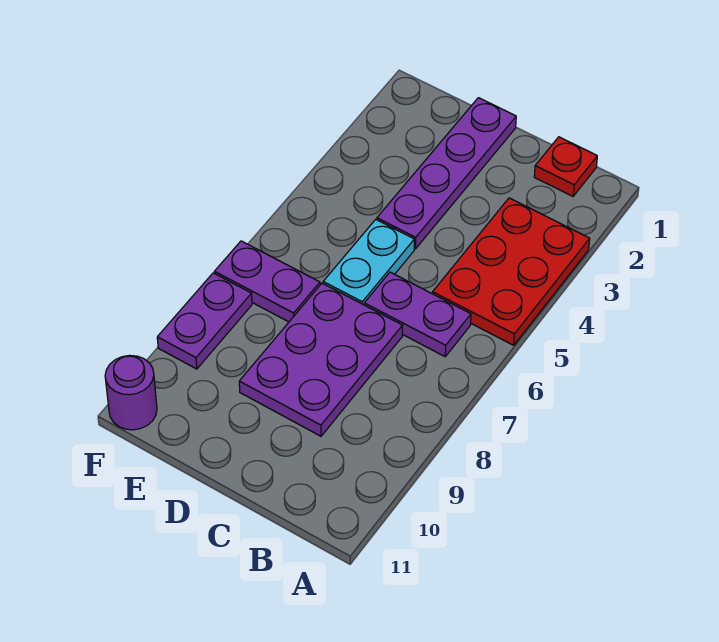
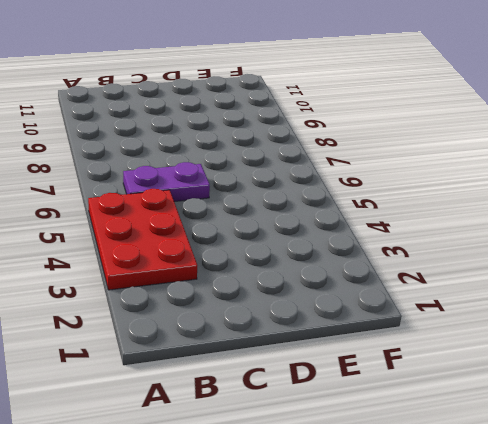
none -> red plate B1 level 1
none -> purple plate C7:D9 level 1

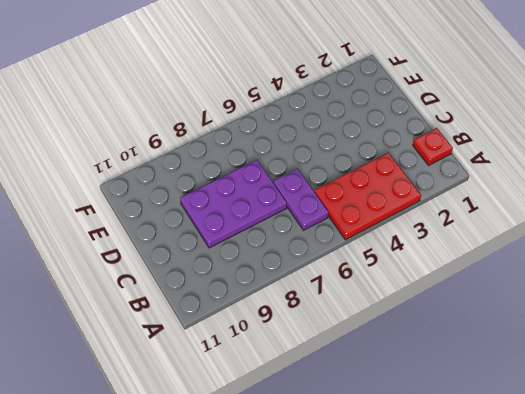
none -> purple plate D1:D4 level 1
none -> cyan plate D5:D6 level 1

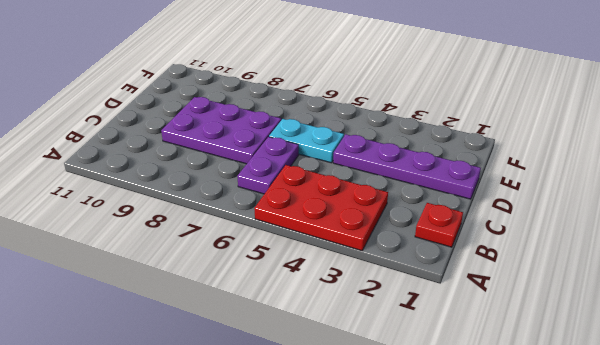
none -> purple plate E7:F7 level 1
none -> purple plate F8:F9 level 1

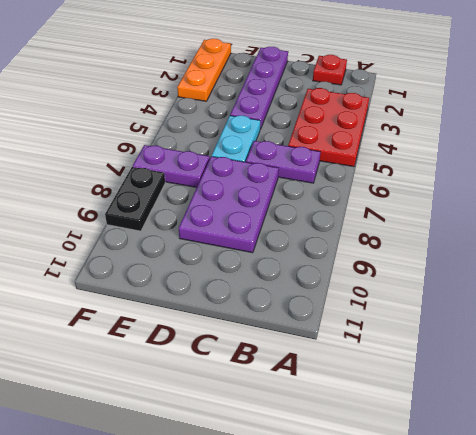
orange plate F1:F3 level 1 -> none
black plate F8:F9 level 1 -> purple plate F8:F9 level 1
none -> purple round brick F11 level 1

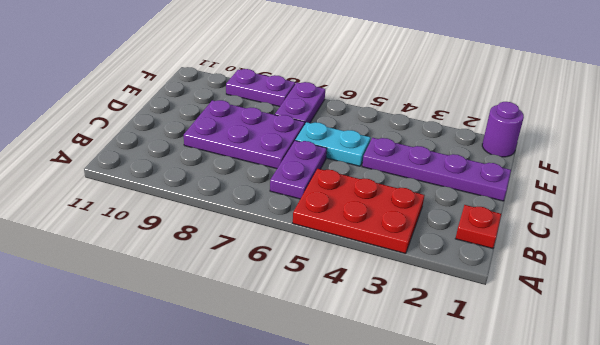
purple round brick F1 level 1 -> purple round brick F11 level 1

